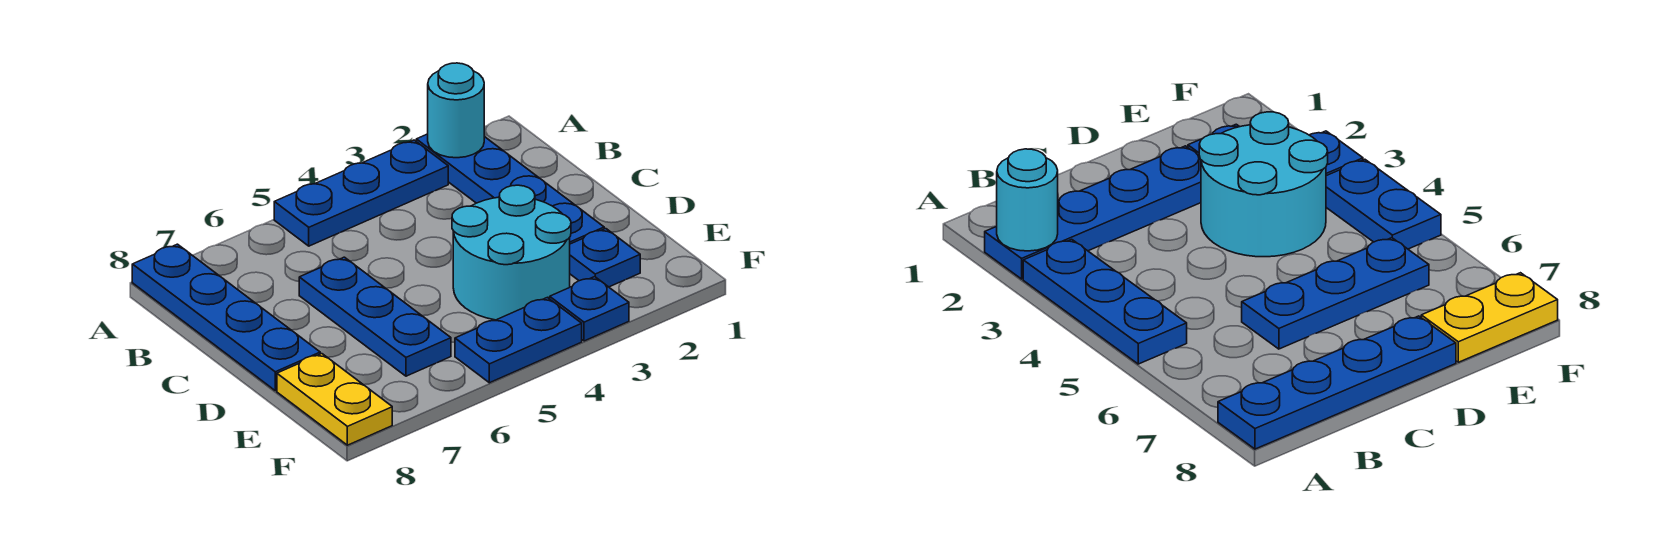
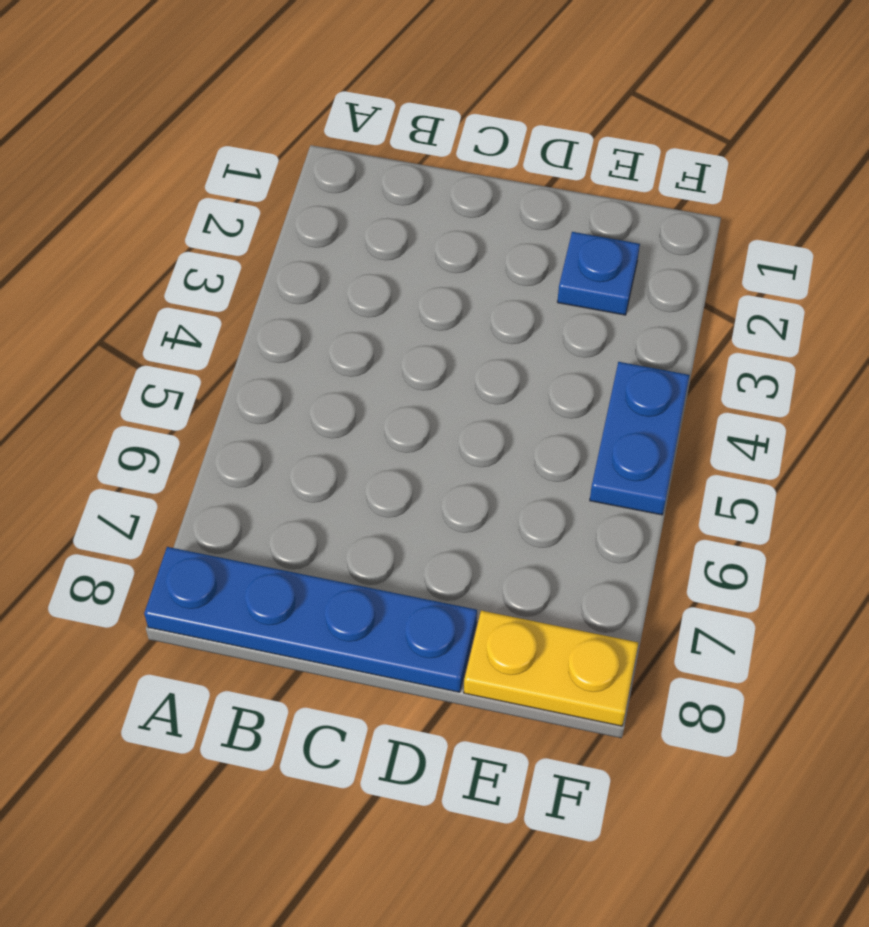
none -> blue plate A2:D2 level 1
none -> blue plate A3:A5 level 1

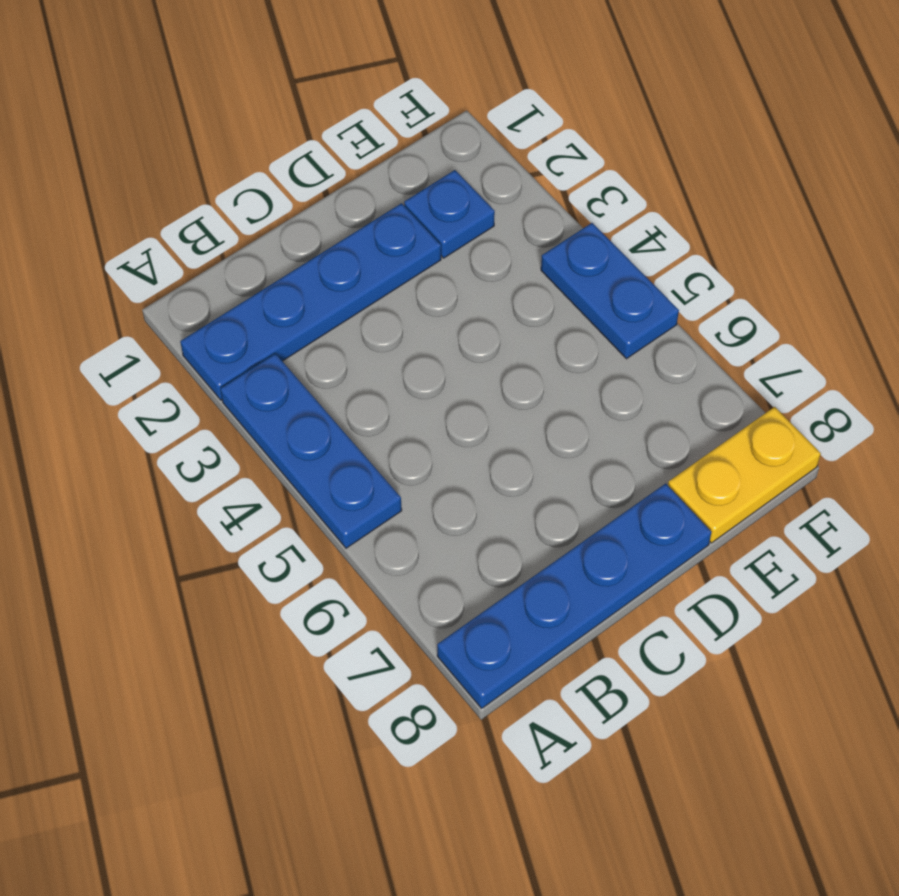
none -> blue plate C6:E6 level 1
none -> cyan round brick D3:E4 level 1

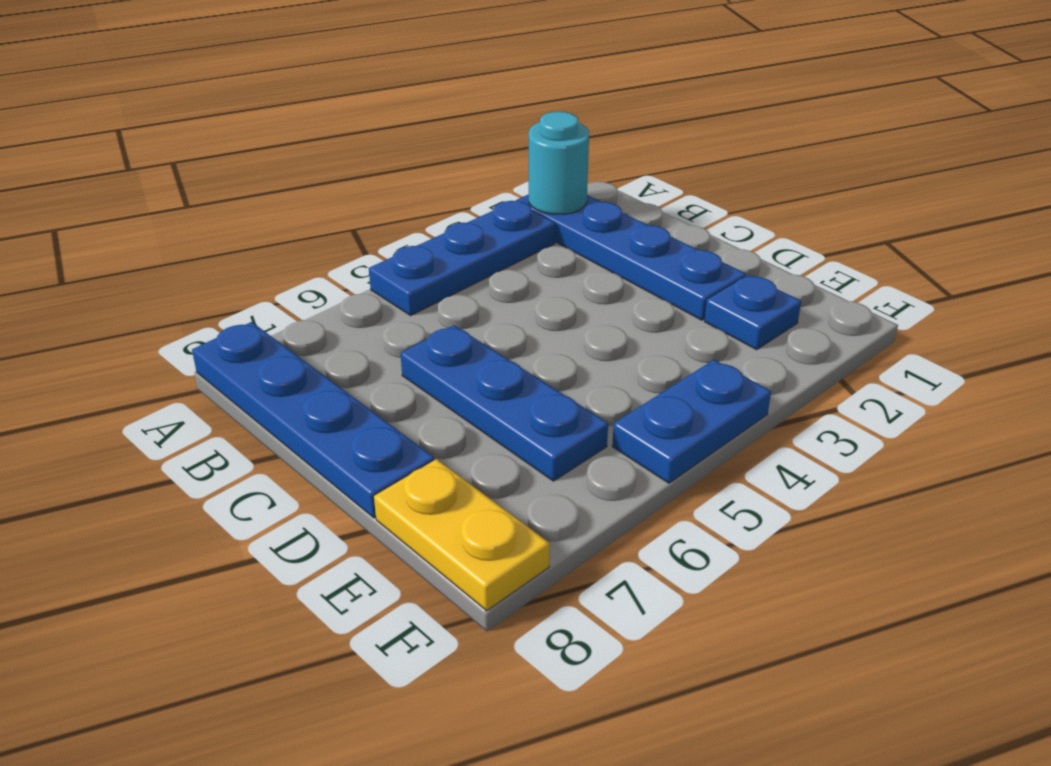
none -> cyan round brick D3:E4 level 1
none -> blue plate F3 level 1

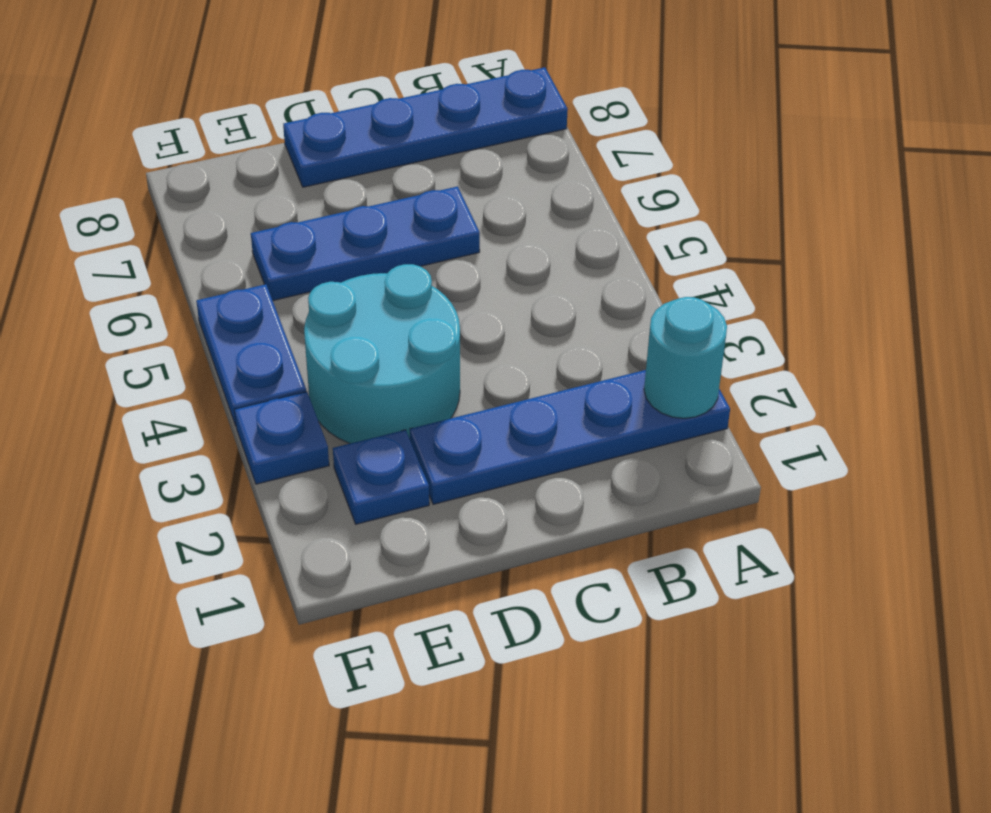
none -> blue plate A3:A5 level 1
none -> yellow plate E8:F8 level 1

